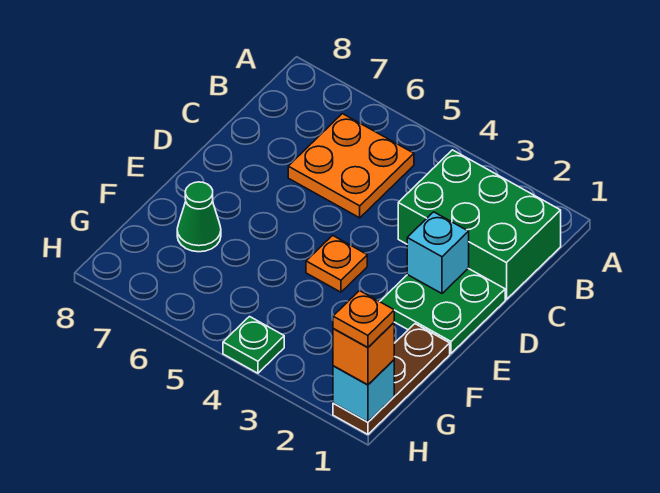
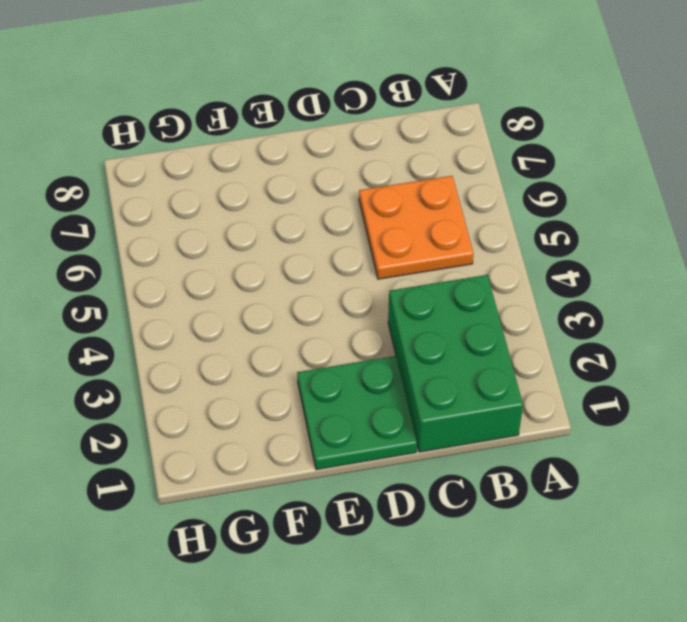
none -> orange plate E4 level 1
none -> brown plate F1:H1 level 1

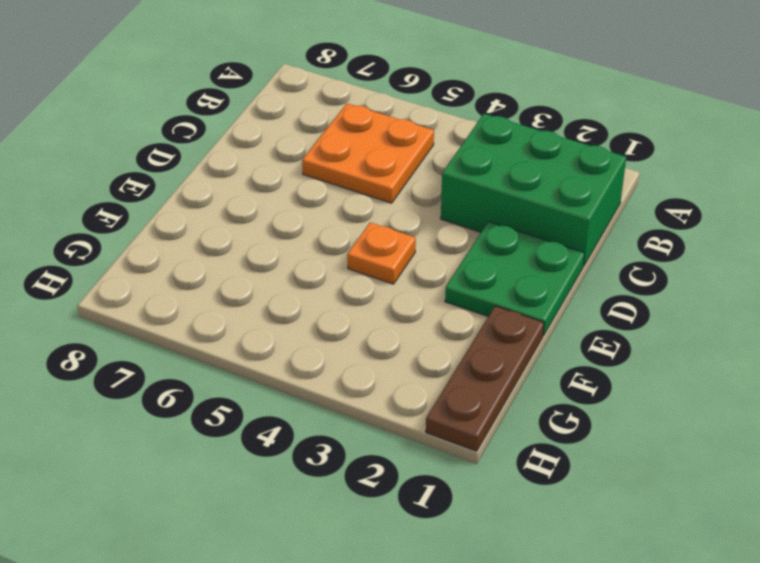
none -> green cone F7 level 1
none -> green plate H4 level 1

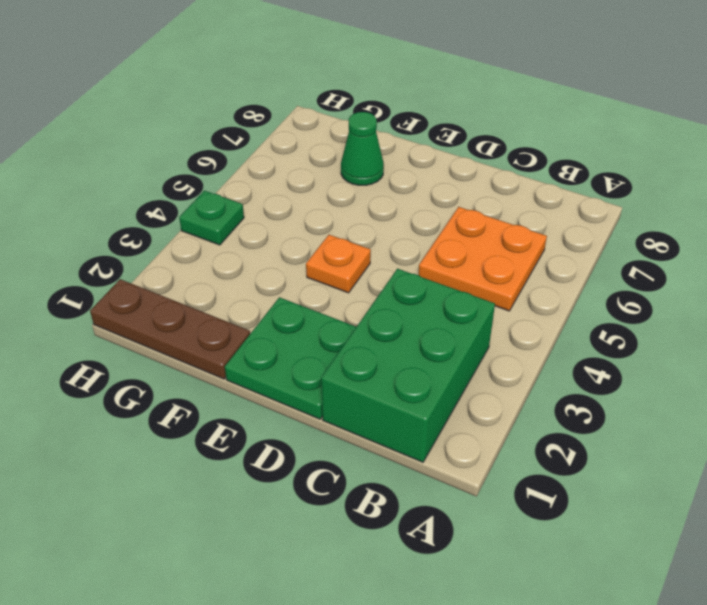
none -> cyan brick D2 level 2
none -> cyan brick H1 level 2

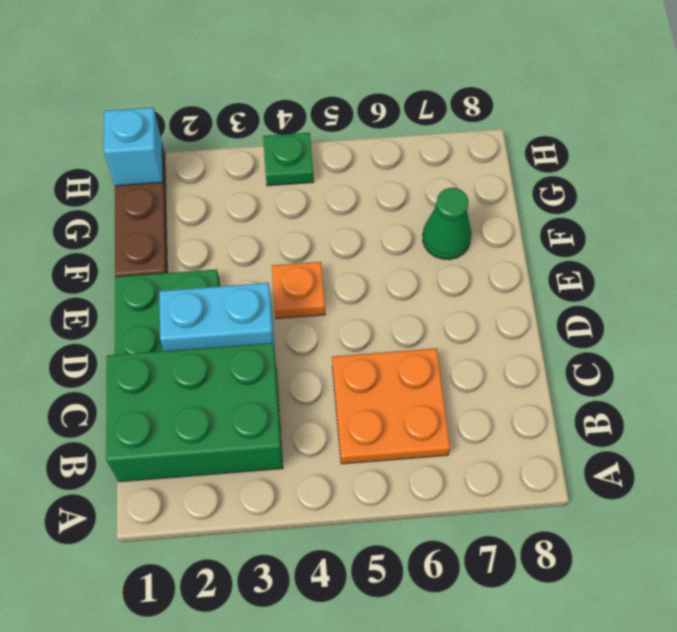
cyan brick D2:D3 level 2 -> cyan brick D2 level 2
none -> orange brick H1 level 3
none -> orange plate H1 level 4

